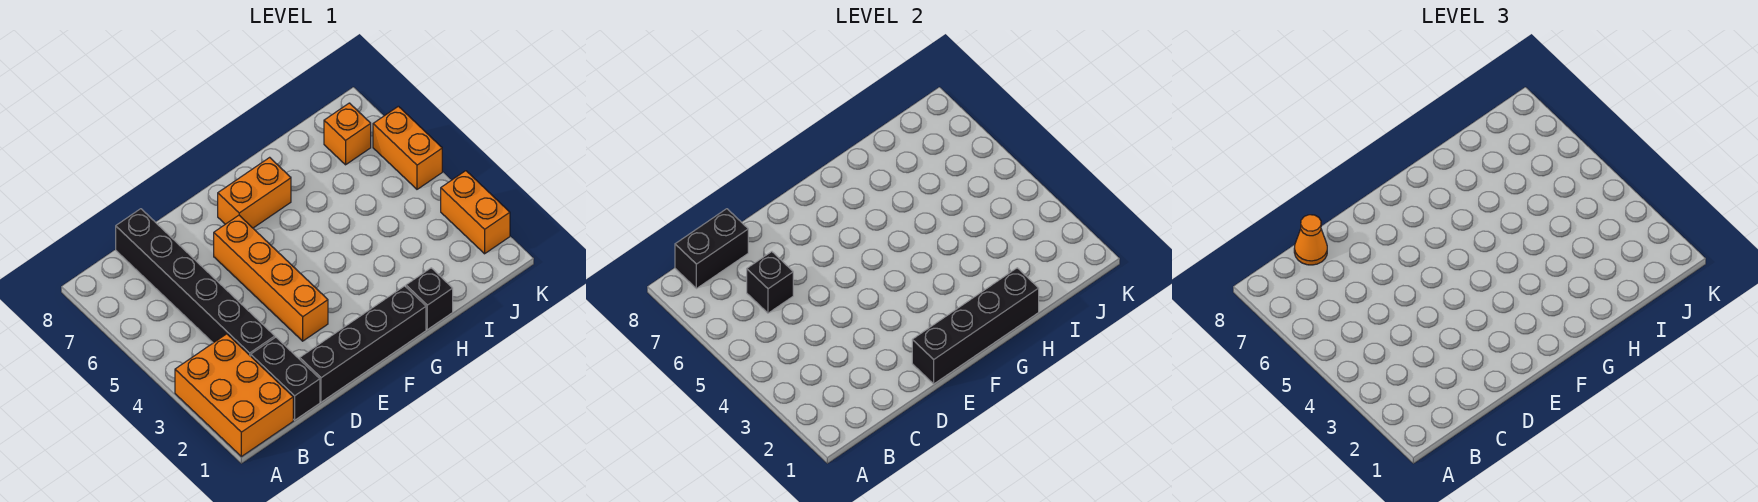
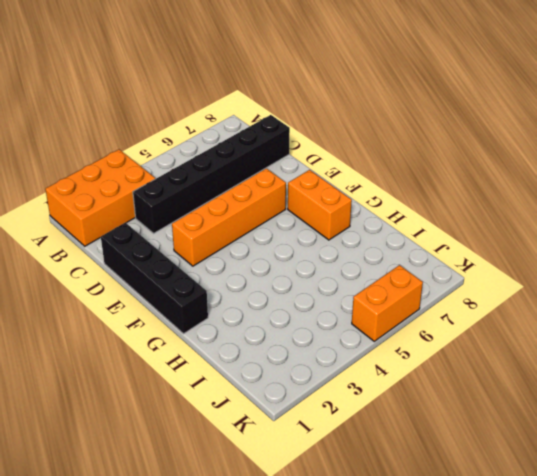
none -> black brick C1:C2 level 1
none -> black brick H1 level 1
none -> orange brick J7 level 1

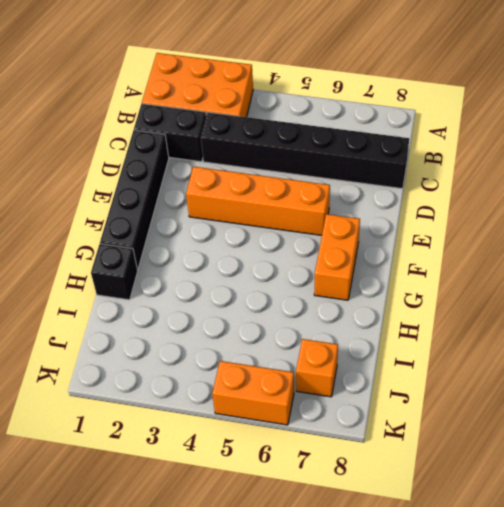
none -> orange brick K2:K3 level 1
none -> black brick B8:C8 level 2
none -> black brick C6 level 2

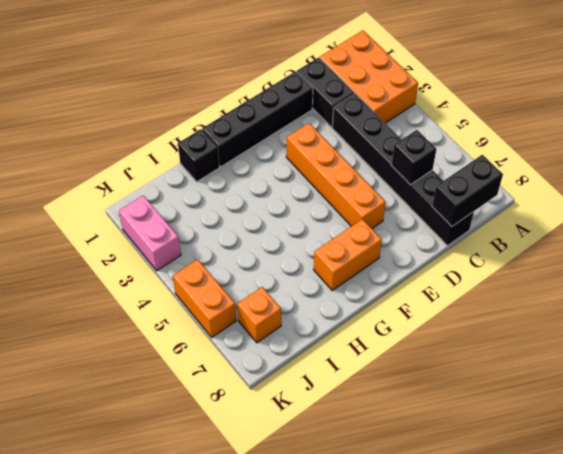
pink brick K2:K3 level 1 -> orange brick K2:K3 level 1
none -> black brick E1:H1 level 2
none -> orange cone C8 level 3

